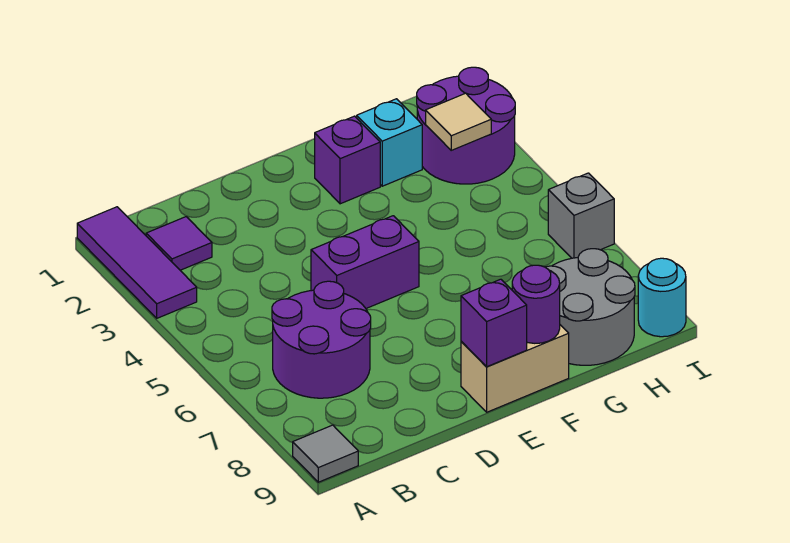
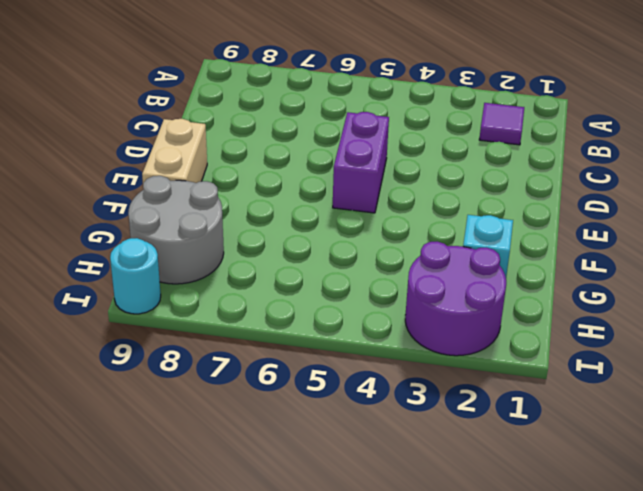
none -> purple tile A1:A3 level 1
none -> grey tile A9 level 1
none -> purple round brick B6:C7 level 1

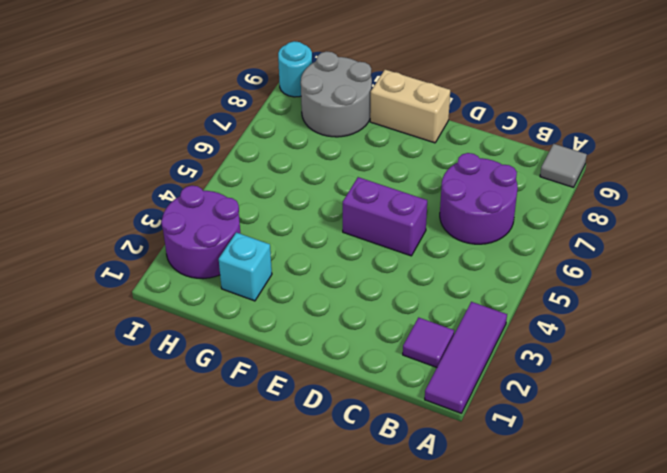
none -> purple brick F2 level 1
none -> grey brick I6 level 1
none -> purple brick E9 level 2

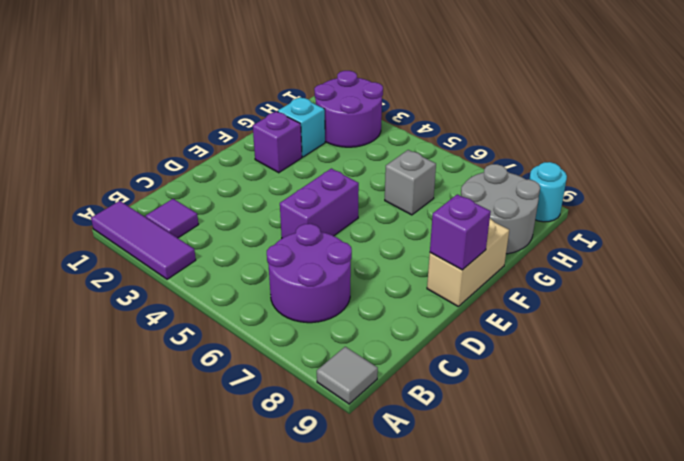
grey brick G6 level 1 -> grey brick I6 level 1
none -> purple round brick F9 level 2
none -> tan tile H3 level 2

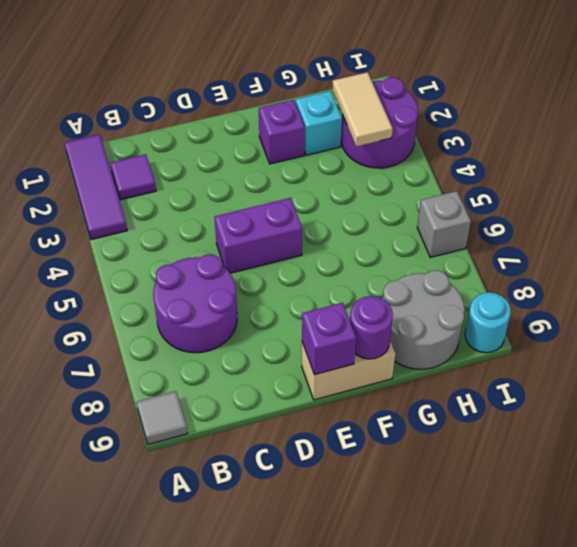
tan tile H2:H3 level 2 -> tan tile H3 level 2

